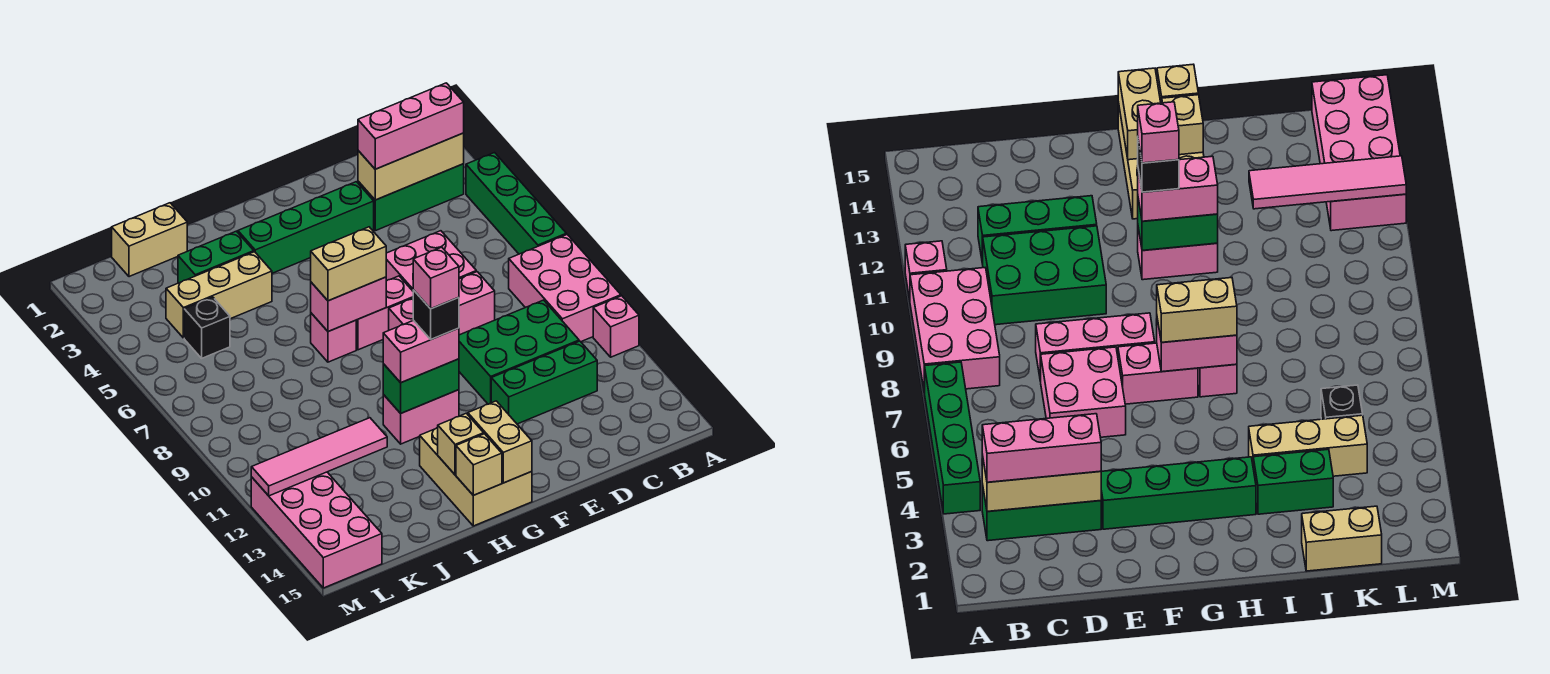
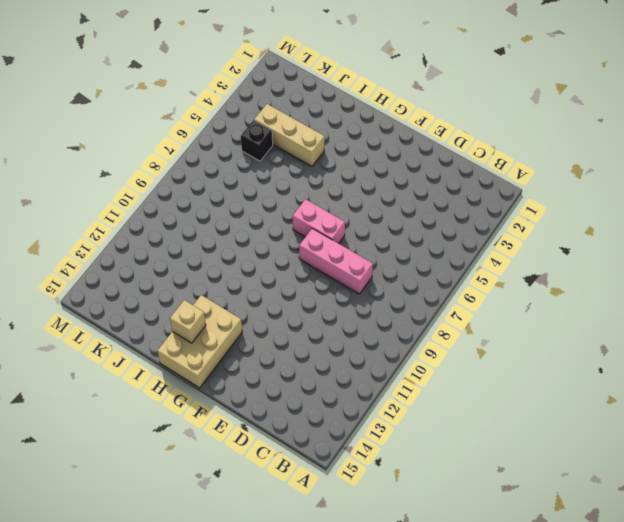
none -> green brick A4:A7 level 1
none -> pink brick A8:B10 level 1
none -> pink brick A11 level 1
none -> green brick B3:D3 level 1

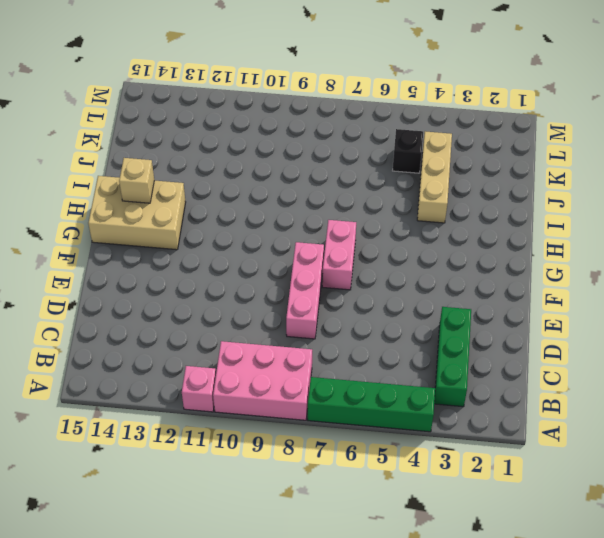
none -> green brick C10:E11 level 1
none -> green brick C12:E12 level 1
none -> pink brick D6:E7 level 1
none -> green brick E3:H3 level 1

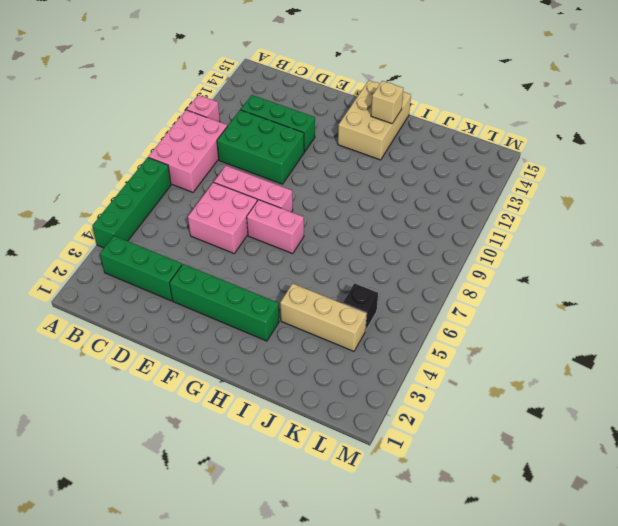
none -> pink brick G11:H11 level 1
none -> pink brick H7 level 1
none -> green brick I3:J3 level 1
none -> tan brick J1:K1 level 1

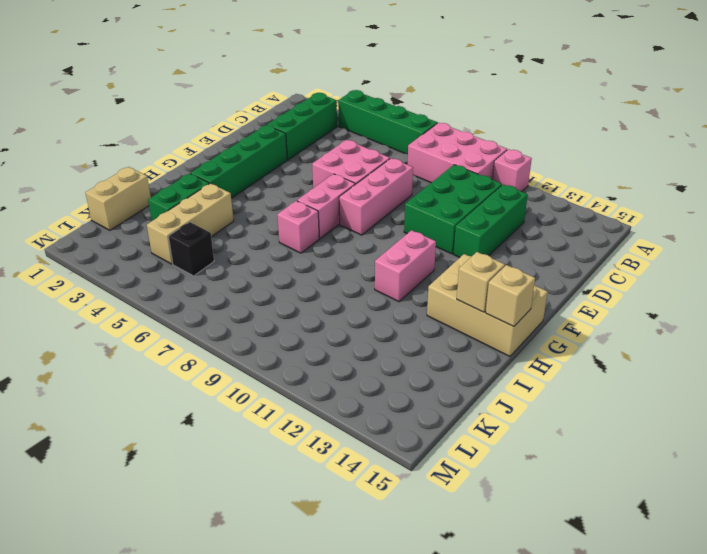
none -> pink brick L12:M15 level 1
none -> tan brick B3:D3 level 2
none -> pink brick G7:H7 level 2
none -> green brick G11:H11 level 2

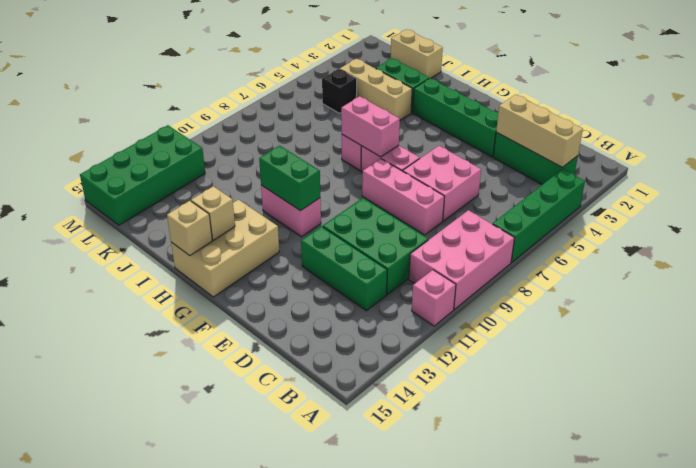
green brick L12:M15 level 1 -> pink brick L12:M15 level 1
none -> tan brick G14:G15 level 2
none -> pink tile J12:M12 level 2
none -> pink brick B3:D3 level 3
none -> tan brick G7:H7 level 3

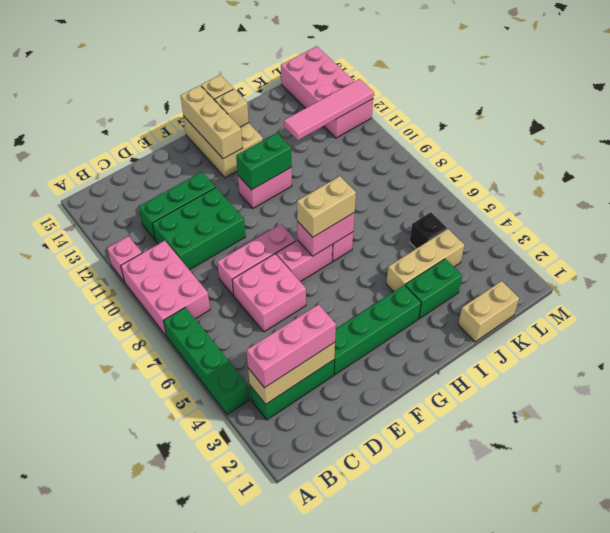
tan brick G13:G15 level 2 -> tan brick G14:G15 level 2
none -> pink brick G11:H11 level 3
none -> black brick G11 level 4
none -> pink brick G11 level 5

